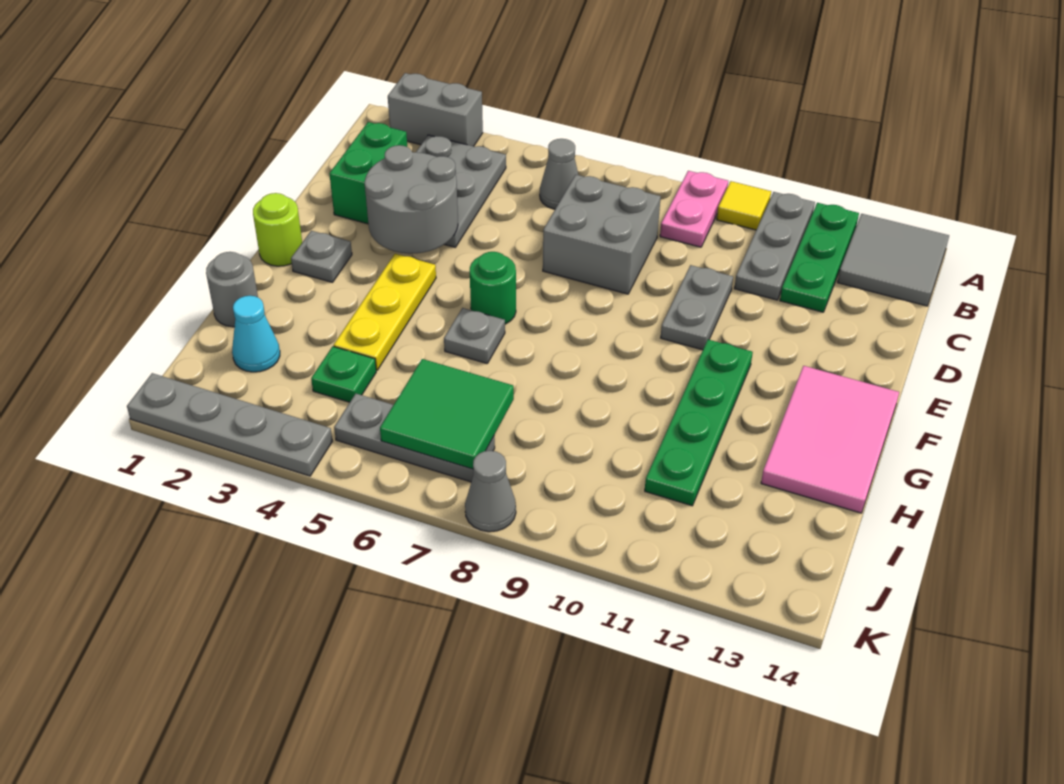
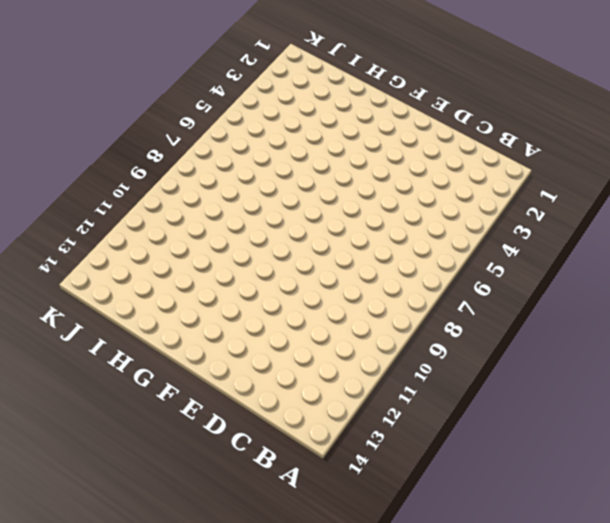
none -> grey brick A2:A3 level 1
none -> pink plate A9:B9 level 1
none -> yellow tile A10 level 1

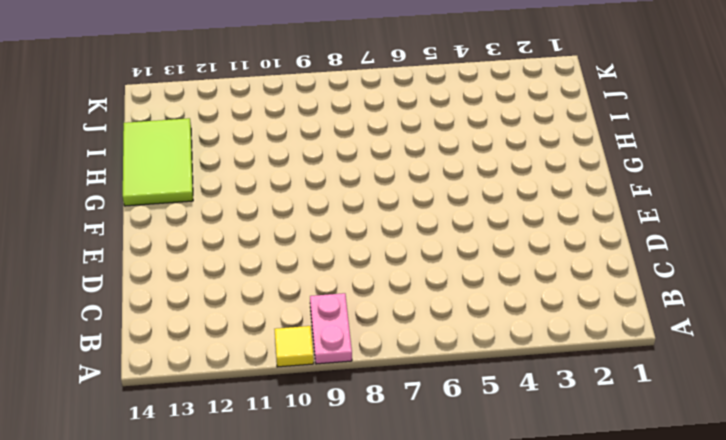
lime tile G13:I14 level 1 -> pink tile F13:H14 level 1
none -> grey brick A2:A3 level 1
none -> grey plate A11:C11 level 1
none -> green plate A12:C12 level 1

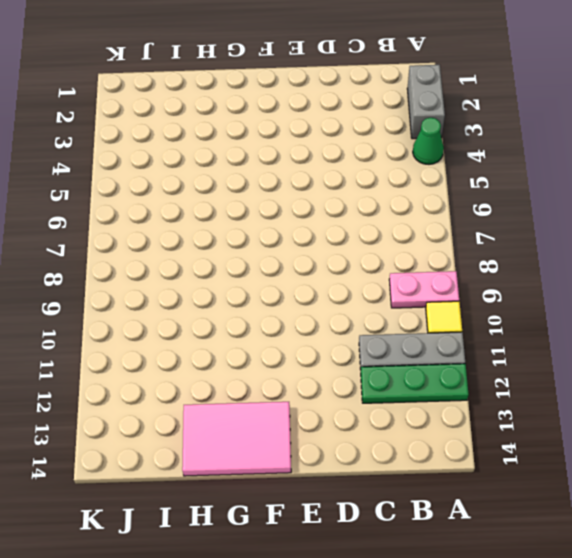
green cone A4 level 1 -> none
none -> grey tile A13:B14 level 1
none -> grey plate B3:D4 level 1
none -> grey cone B6 level 1

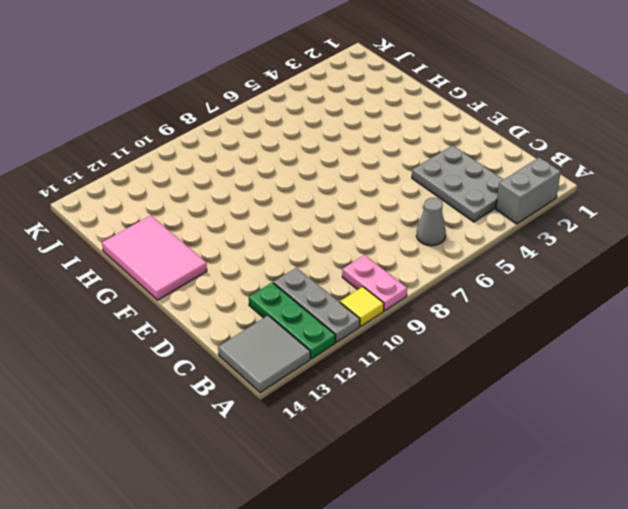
none -> green brick C2:D2 level 1
none -> grey brick C7:D8 level 1
none -> grey plate D10:E10 level 1

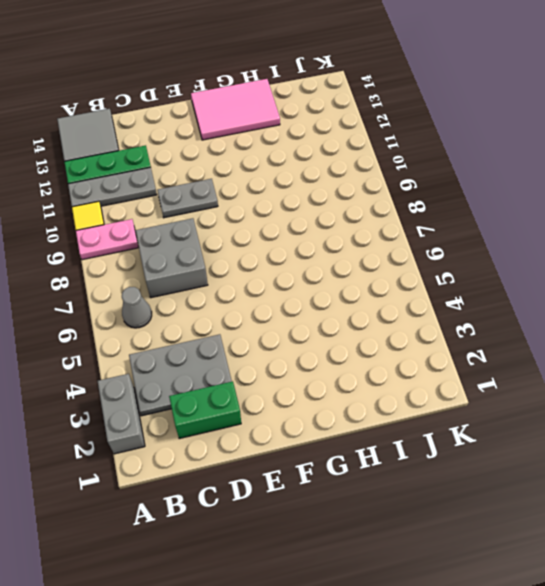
none -> lime round brick F1 level 1
none -> grey plate F2 level 1
none -> yellow plate F4:H4 level 1

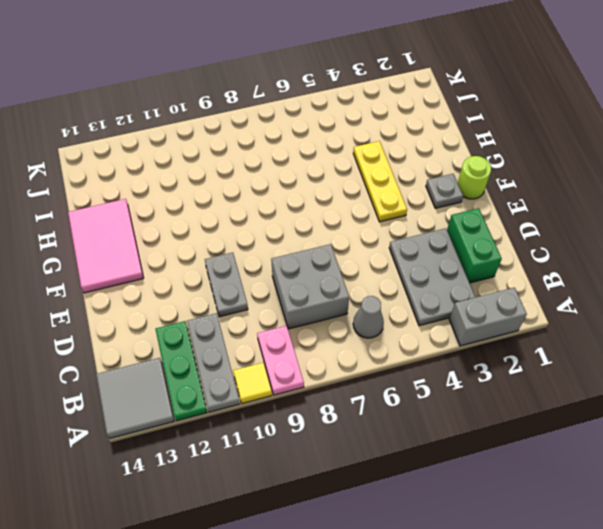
none -> green round brick F6 level 1
none -> green plate F11:I11 level 1
none -> grey plate G6 level 1

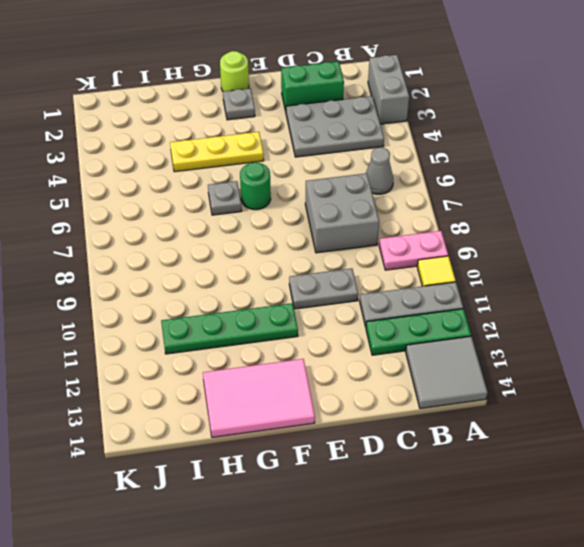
none -> grey round brick H1 level 1
none -> cyan cone I2 level 1
none -> green plate I4 level 1

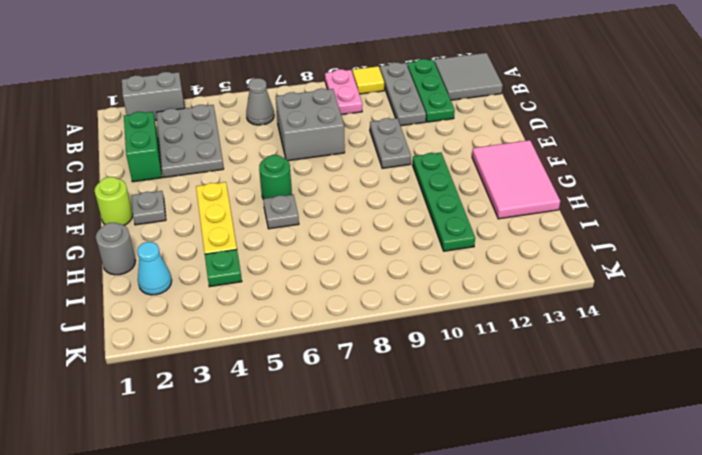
none -> grey plate J5:J7 level 1
none -> grey plate K1:K4 level 1
none -> grey cone K8 level 1

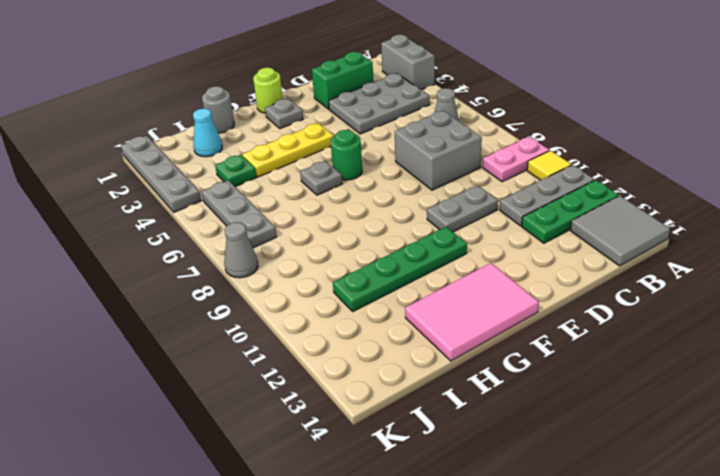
none -> grey round brick D3:E4 level 2
none -> green tile I6:J7 level 2

